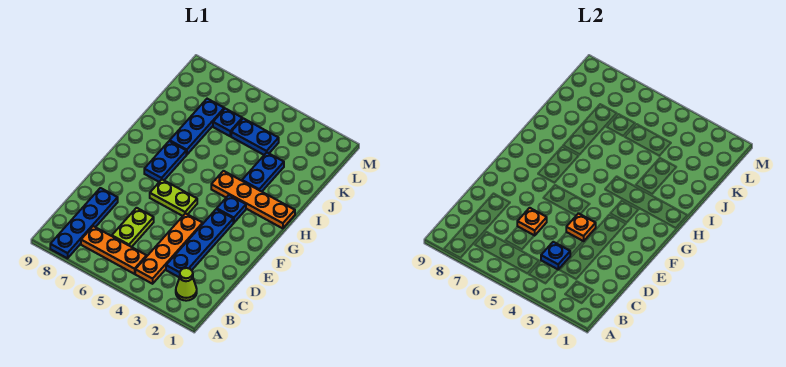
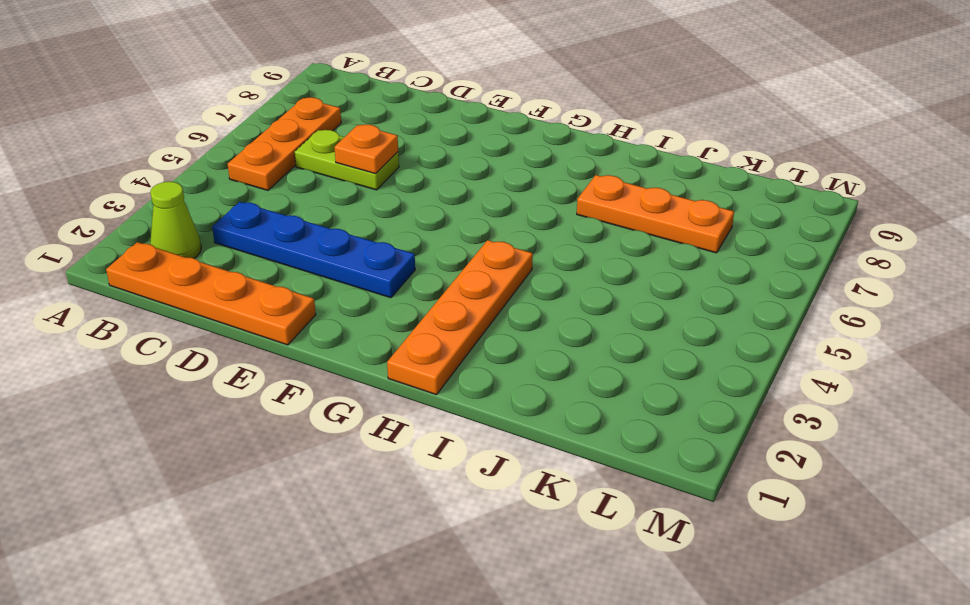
orange plate B1:E1 level 1 -> orange plate B4:E4 level 1
orange plate I7:K7 level 1 -> blue plate I7:K7 level 1
none -> blue plate A8:D8 level 1
none -> lime plate F5:F6 level 1
none -> blue plate G3 level 1

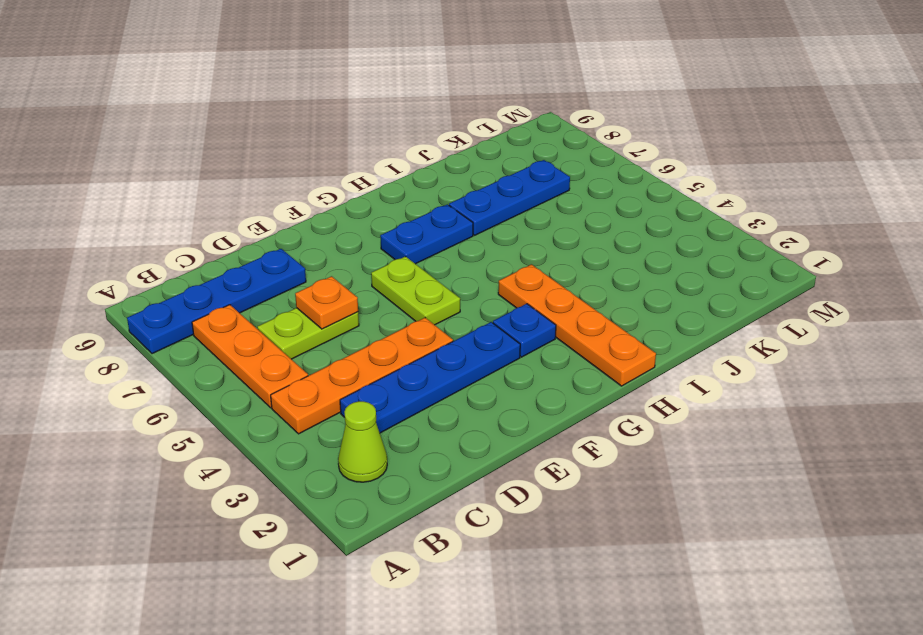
none -> blue plate I3:J3 level 1
none -> blue plate K4:K5 level 1
none -> blue plate K6 level 1

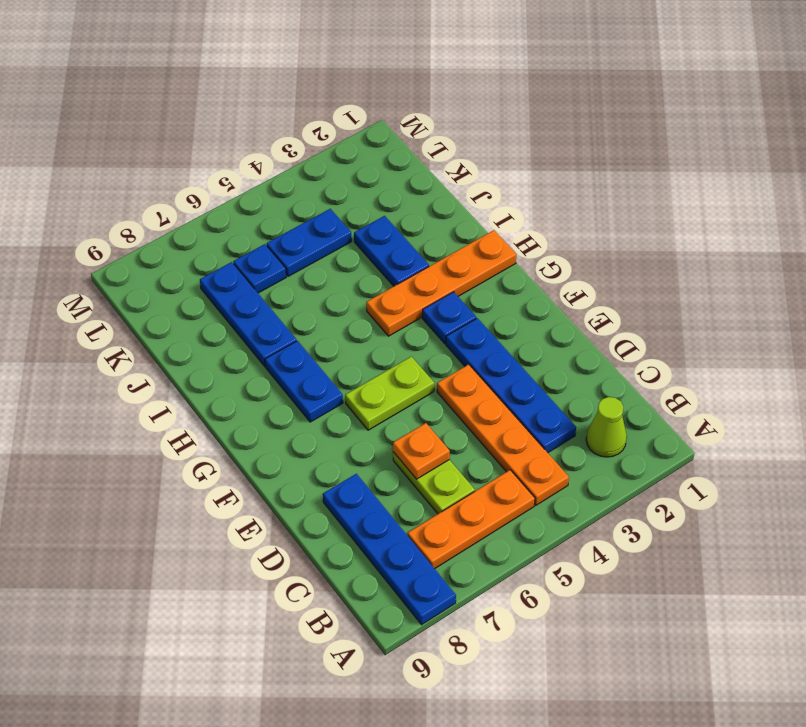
none -> blue plate C4 level 2
none -> orange plate E4 level 2

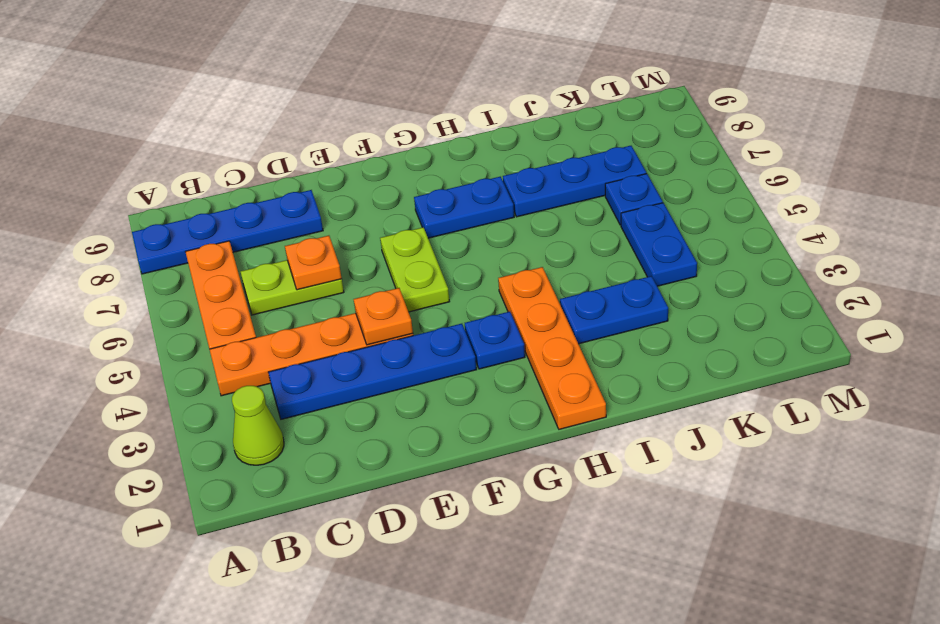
none -> blue plate C4 level 2

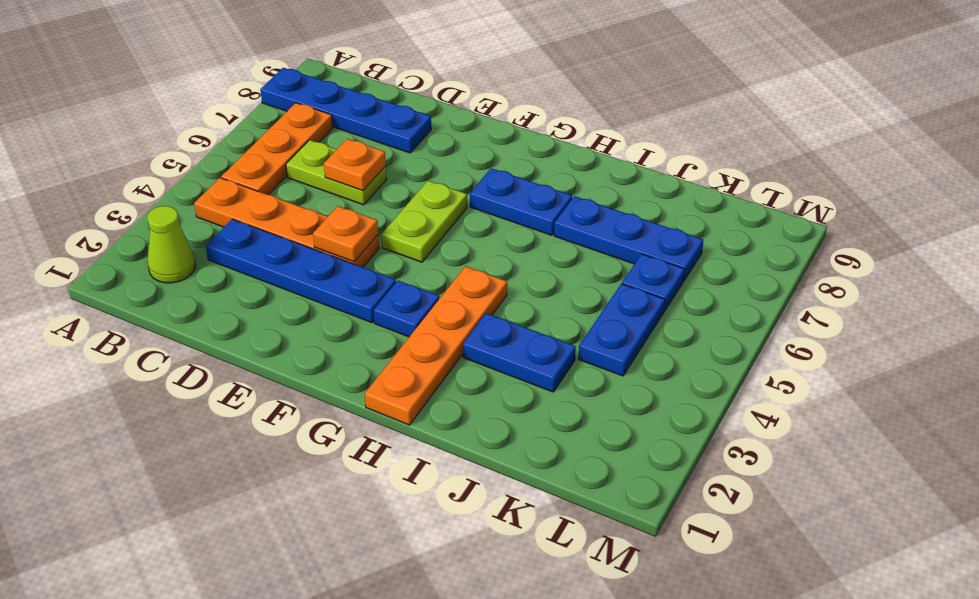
none -> blue plate C4 level 2

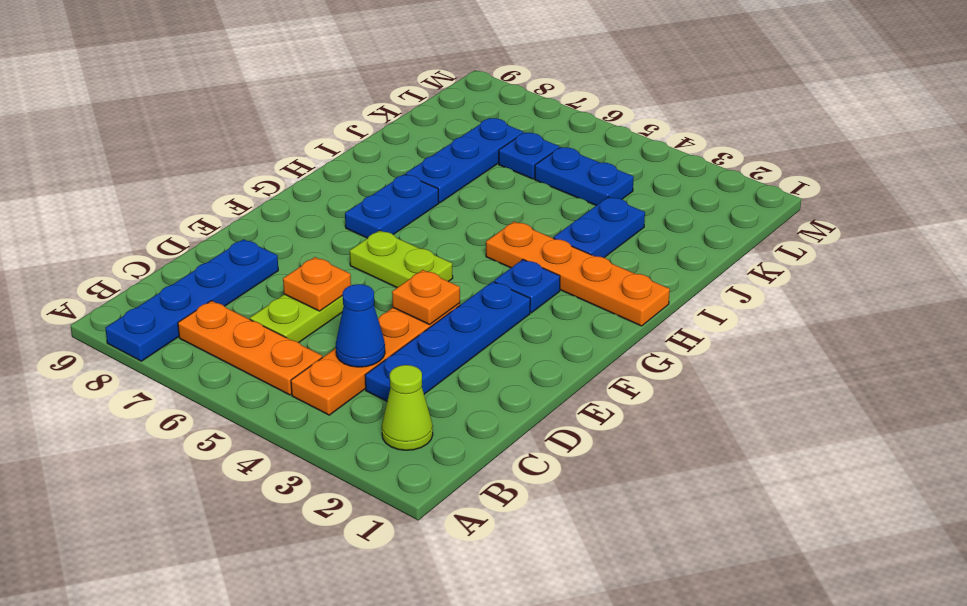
blue cone C4 level 2 -> blue plate C4 level 2

